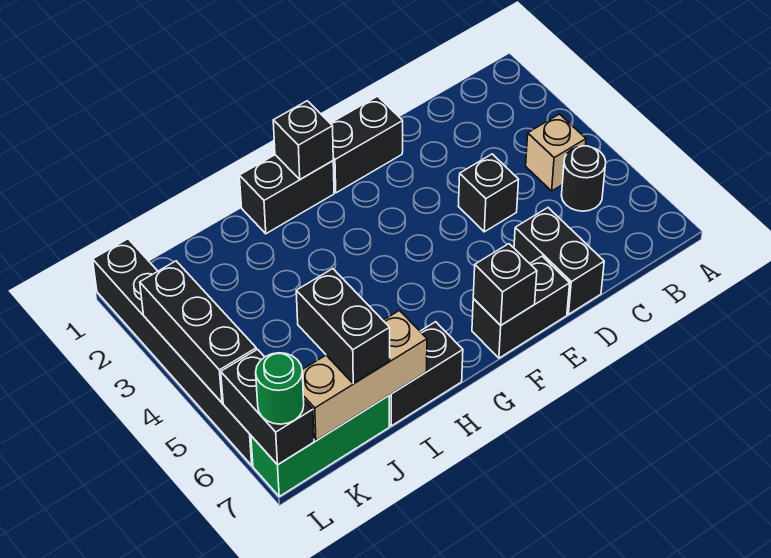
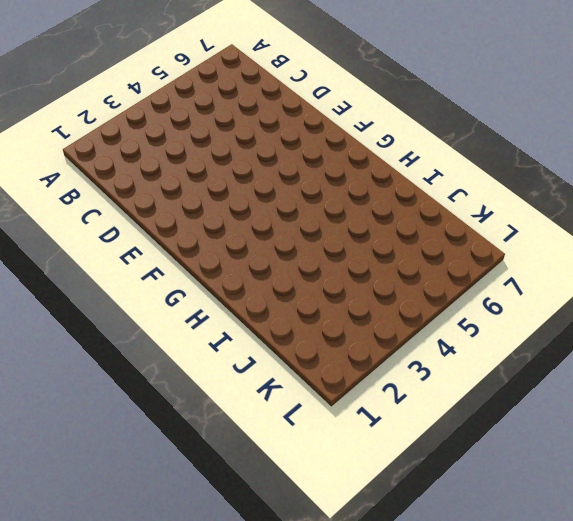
none -> tan brick B4 level 1
none -> black round brick B5 level 1
none -> black brick D4 level 1

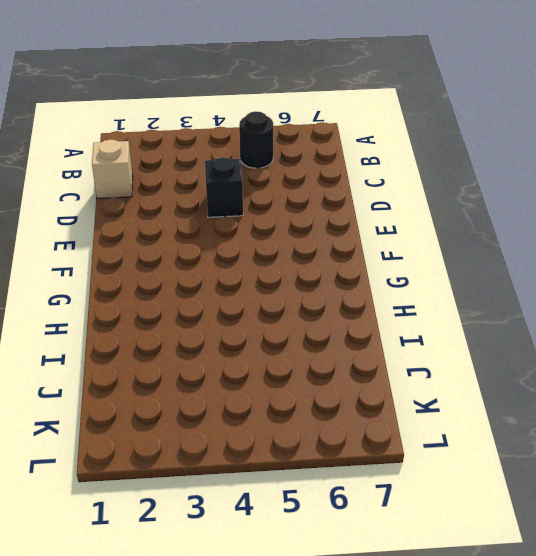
tan brick C1 level 1 -> tan brick B4 level 1
none -> black brick D6:D7 level 1
none -> black brick E1:F1 level 1
none -> black brick E7:F7 level 1

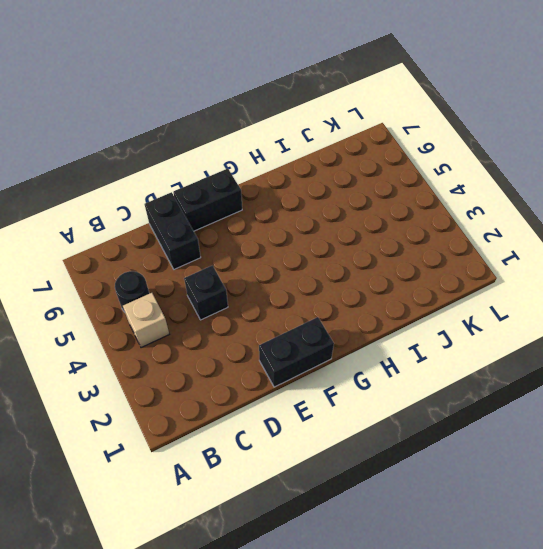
none -> black brick G1:H1 level 1
none -> black brick H7:I7 level 1
none -> green brick J7:L7 level 1

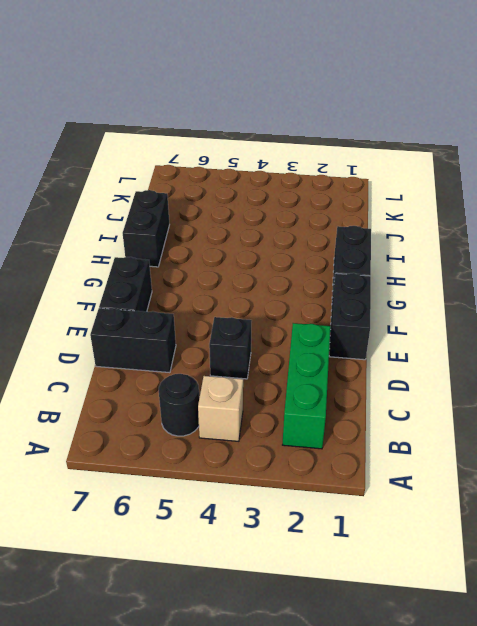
green brick B2:D2 level 1 -> green brick J7:L7 level 1
none -> black brick L1:L6 level 1
none -> black brick F7 level 2
none -> black brick G1 level 2

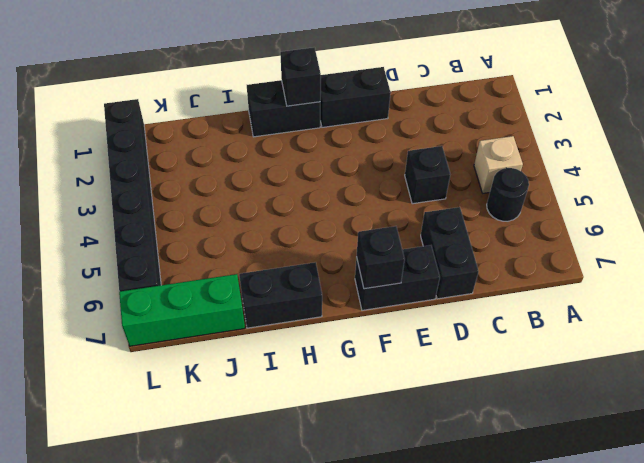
none -> tan brick I7:K7 level 2
none -> black brick L3:L5 level 2
none -> black brick L6:L7 level 2

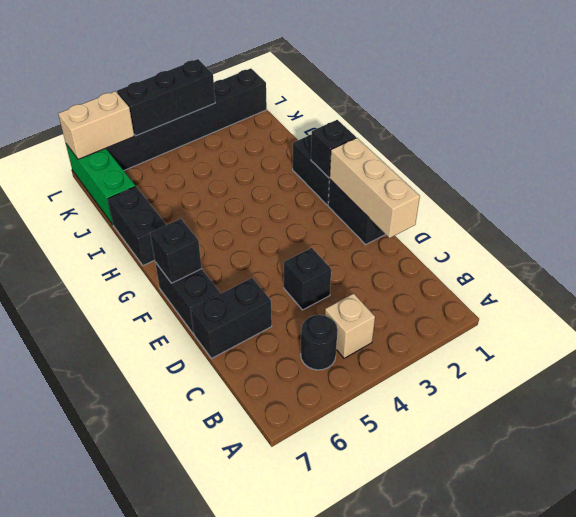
tan brick D1:F1 level 2 -> tan brick I7:K7 level 2
tan brick L6:L7 level 2 -> black brick L6:L7 level 2
none -> black brick J6:J7 level 3
none -> green round brick L7 level 3

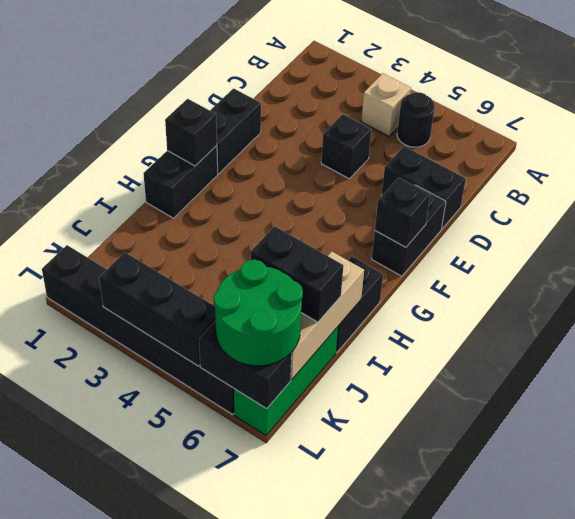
green round brick K6:L7 level 3 -> green round brick L7 level 3

